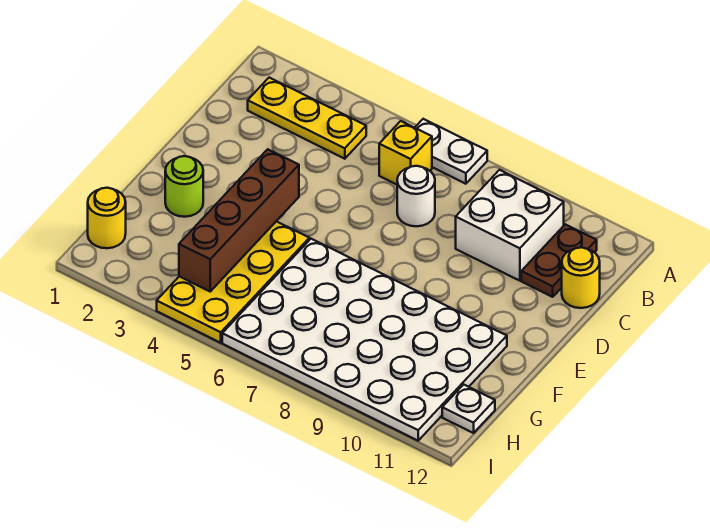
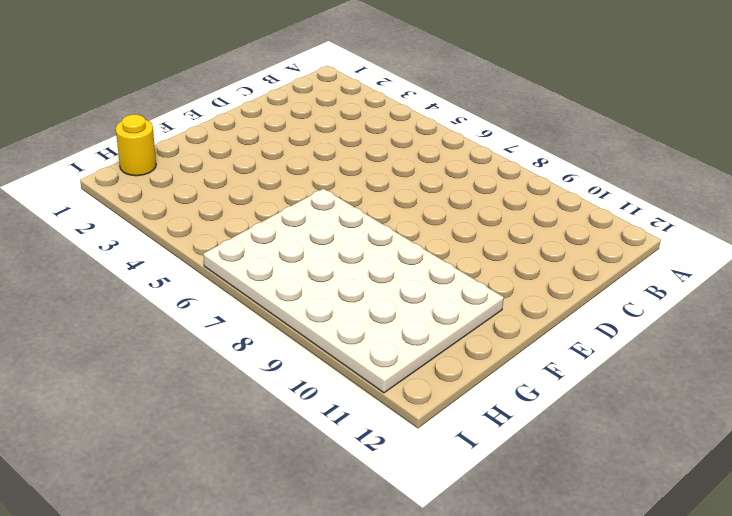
none -> white plate A6:A7 level 1
none -> yellow plate B2:B4 level 1
none -> yellow brick B6 level 1

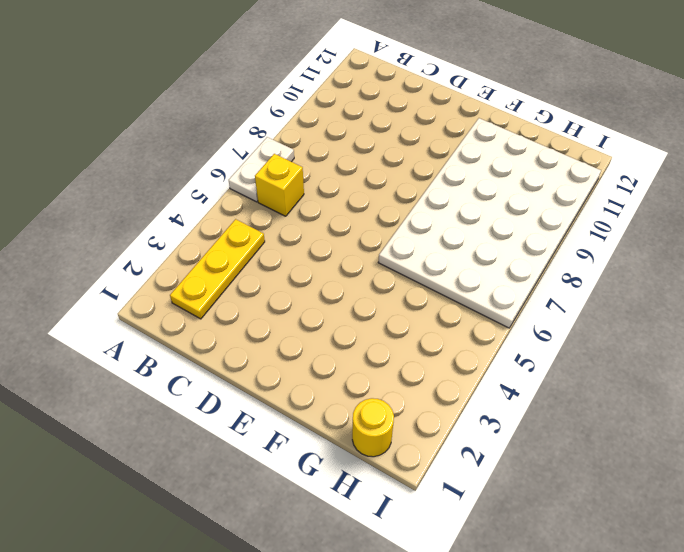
none -> white brick B9:C10 level 1
none -> brown plate B11:C11 level 1
none -> white round brick C7 level 1

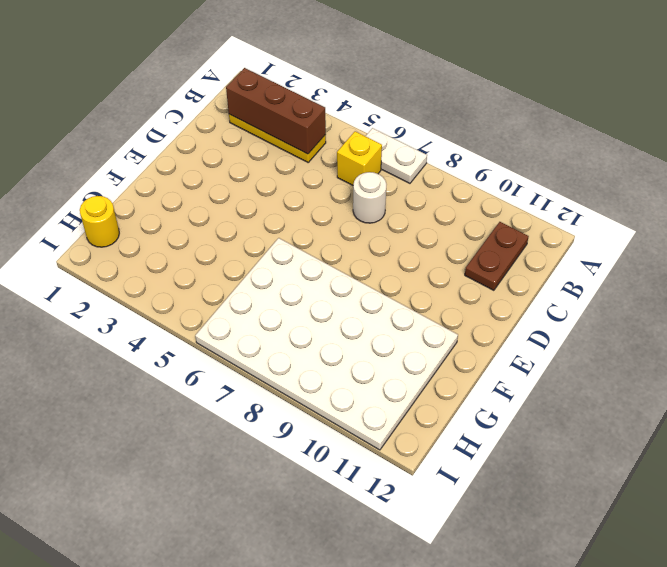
brown brick B2:B4 level 2 -> none
none -> white brick B9:C10 level 1
none -> yellow round brick C12 level 1
none -> lime round brick F2 level 1

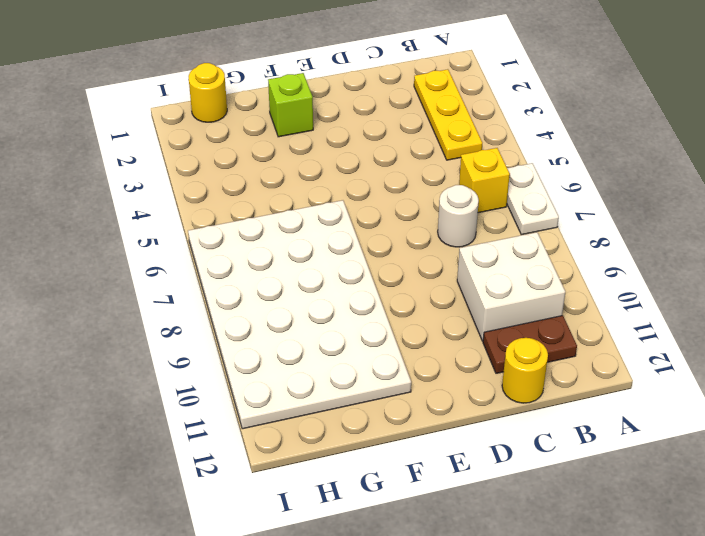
lime brick F2 level 1 -> lime round brick F2 level 1
none -> yellow plate F4:I5 level 1
none -> white plate H12 level 1
none -> brown brick E4:H4 level 2

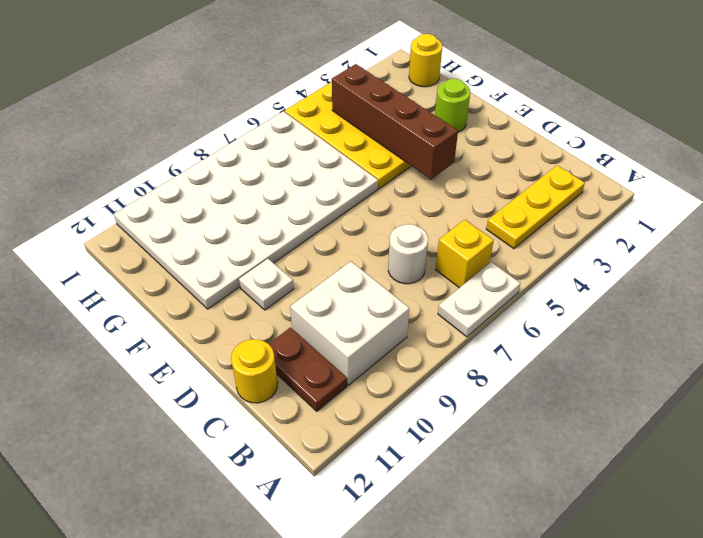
white plate E10 level 1 -> white plate H12 level 1

